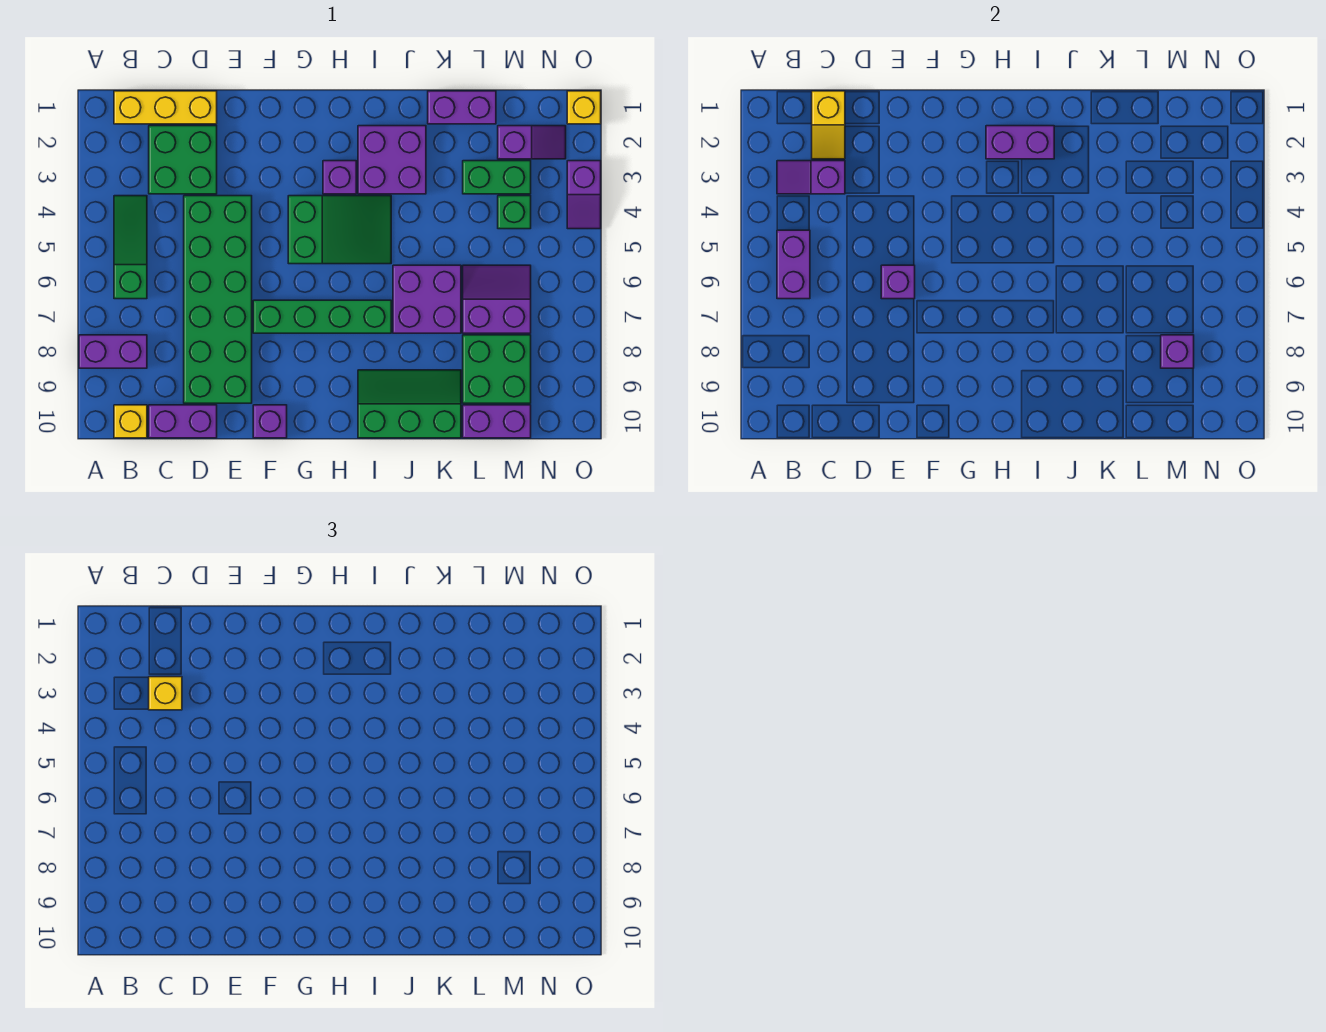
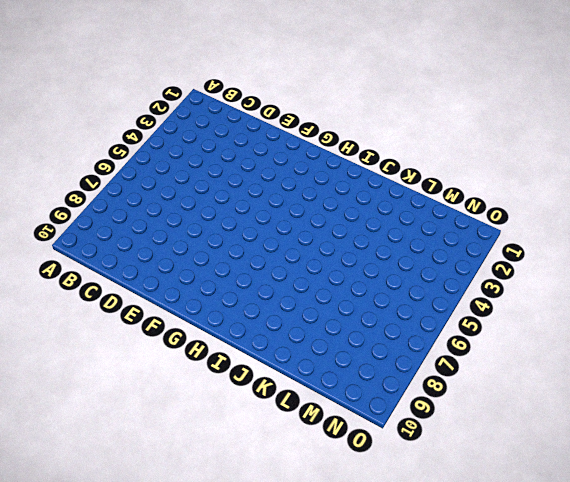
none -> purple brick A8:B8 level 1
none -> yellow brick B1:D1 level 1
none -> green slope B4:B6 level 1 top 6
none -> yellow brick B10 level 1

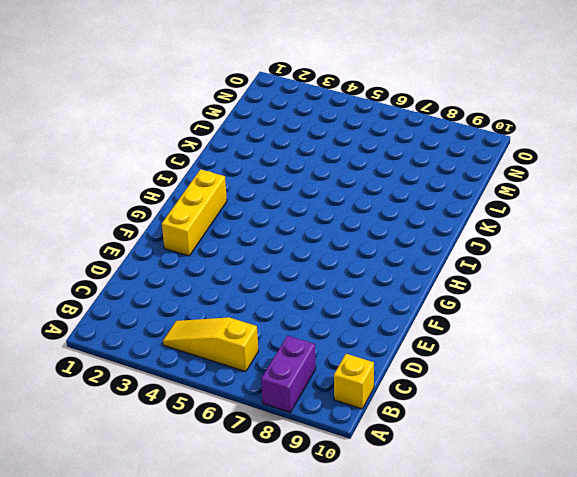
yellow slope B4:B6 level 1 top 6 -> green slope B4:B6 level 1 top 6
yellow brick F2:H2 level 1 -> yellow brick B1:D1 level 1
none -> green brick C2:D3 level 1
none -> purple brick C10:D10 level 1
none -> green brick D4:E9 level 1
none -> green brick F7:I7 level 1

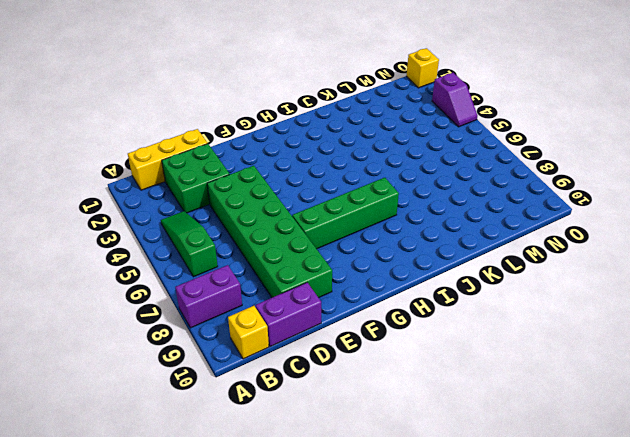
none -> purple brick F10 level 1
none -> green slope G4:I5 level 1 top G
none -> purple brick H3 level 1
none -> purple brick I2:J3 level 1

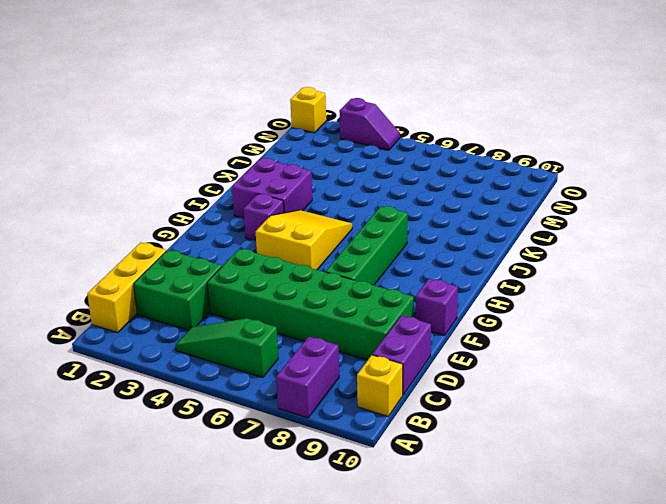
yellow slope G4:I5 level 1 top G -> green slope G4:I5 level 1 top G
none -> green slope I9:K10 level 1 top 10
none -> purple brick J6:K7 level 1
none -> purple brick K1:L1 level 1
none -> green brick L3:M3 level 1

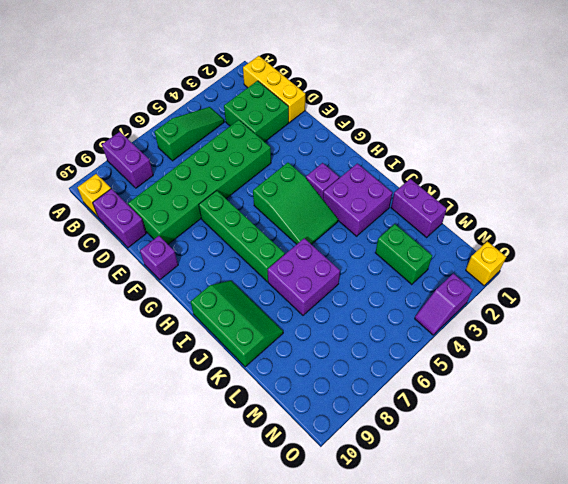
none -> purple slope L6:M7 level 1 top 7
none -> green brick L8:M9 level 1
none -> purple brick L10:M10 level 1
none -> purple slope M2:N2 level 1 top M

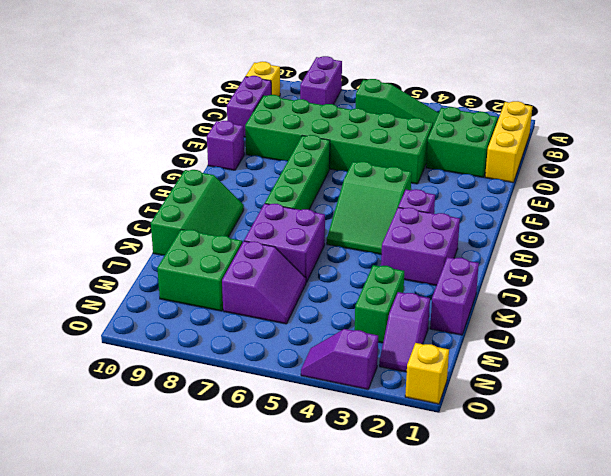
none -> purple brick L10:M10 level 1
none -> green brick M4 level 1
none -> purple slope B3:C3 level 2 top C
none -> purple brick B5:B6 level 2

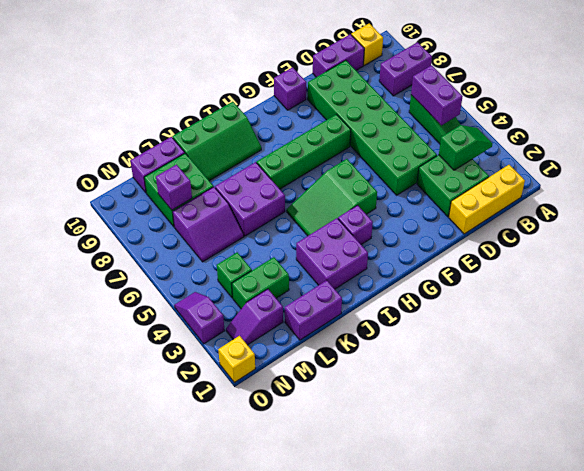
green slope B3:C3 level 2 top C -> purple slope B3:C3 level 2 top C
none -> yellow slope C1:C2 level 2 top 1
none -> purple brick E6 level 2
none -> purple brick H2:I2 level 2
none -> yellow brick C3 level 3

